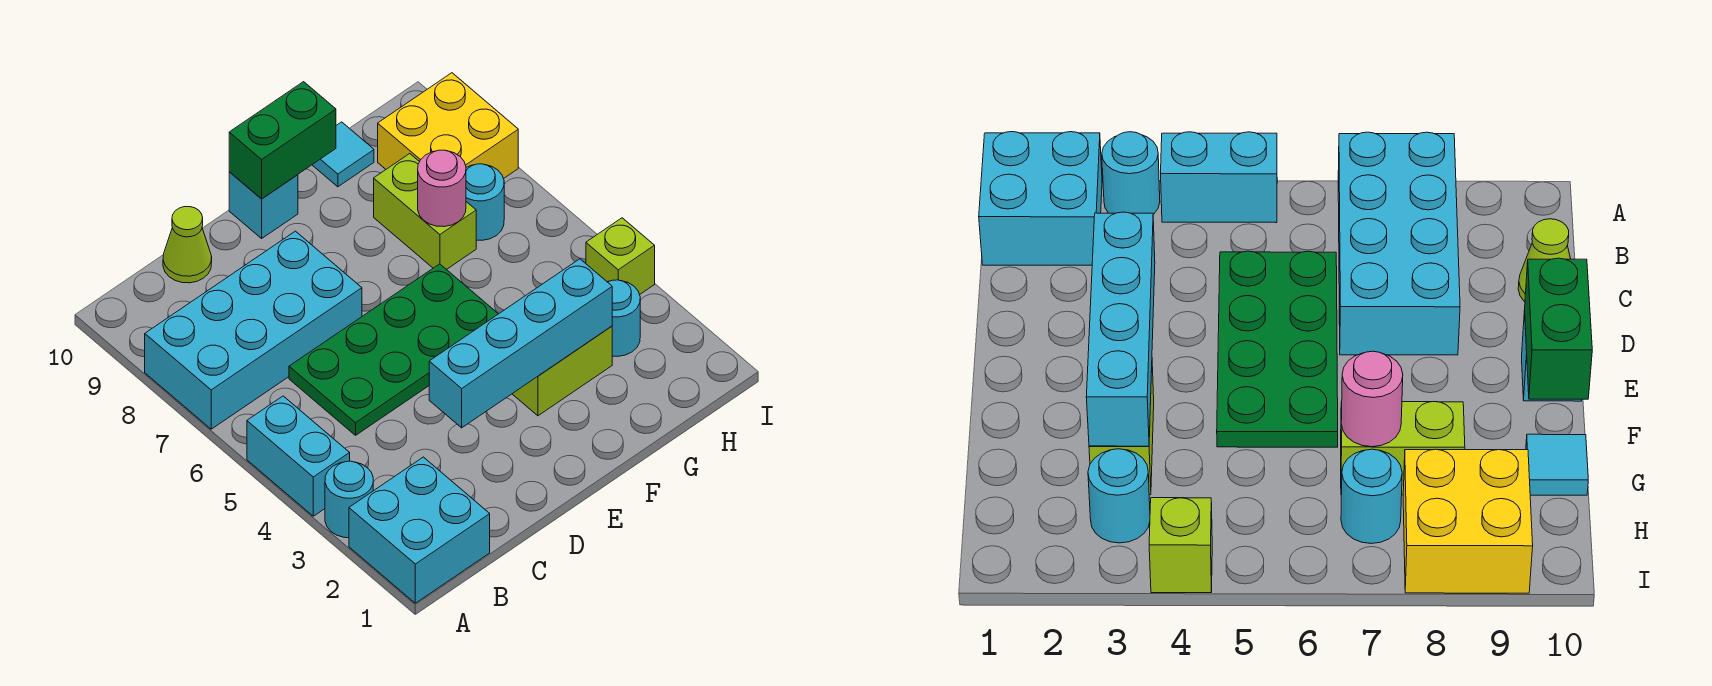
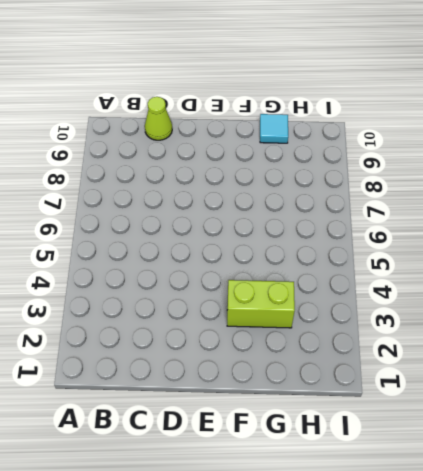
none -> cyan brick A1:B2 level 1
none -> cyan round brick A3 level 1
none -> cyan brick A4:A5 level 1

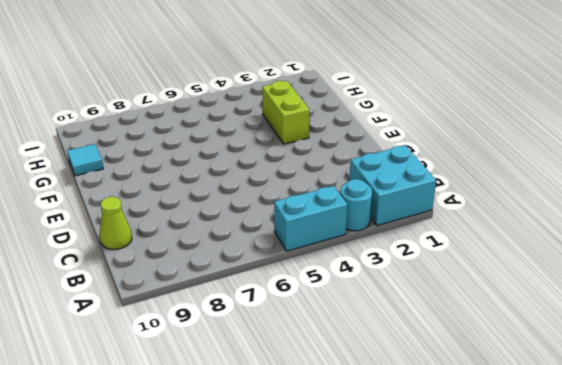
none -> cyan brick A7:D8 level 1
none -> green plate C5:F6 level 1
none -> cyan brick E10 level 1

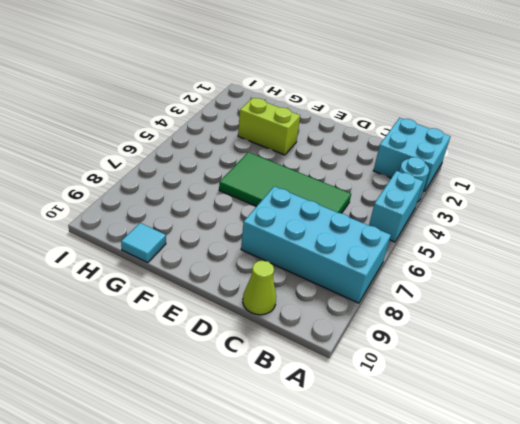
green tile C5:F6 level 1 -> green plate C5:F6 level 1
none -> cyan brick E10 level 1
none -> lime brick G7:G8 level 1
none -> cyan round brick H3 level 1

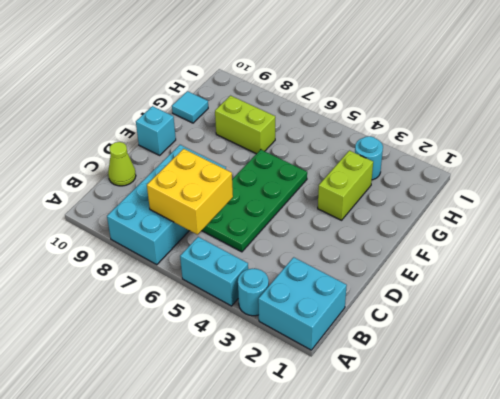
yellow brick B6:C7 level 2 -> yellow brick H8:I9 level 1
none -> cyan round brick H7 level 1
none -> lime brick I4 level 1
none -> cyan brick D3:G3 level 2

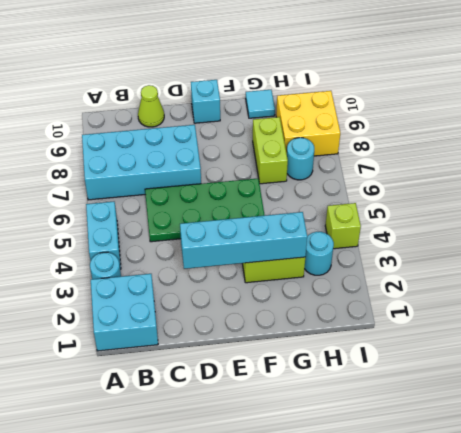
none -> green brick E10:F10 level 2
none -> pink round brick G7 level 2

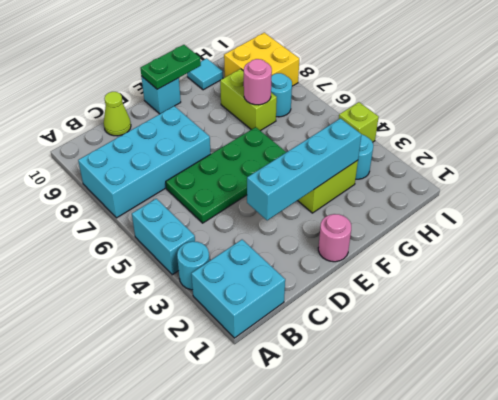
pink round brick E1 level 1 -> none
green plate E10:F10 level 2 -> green brick E10:F10 level 2

